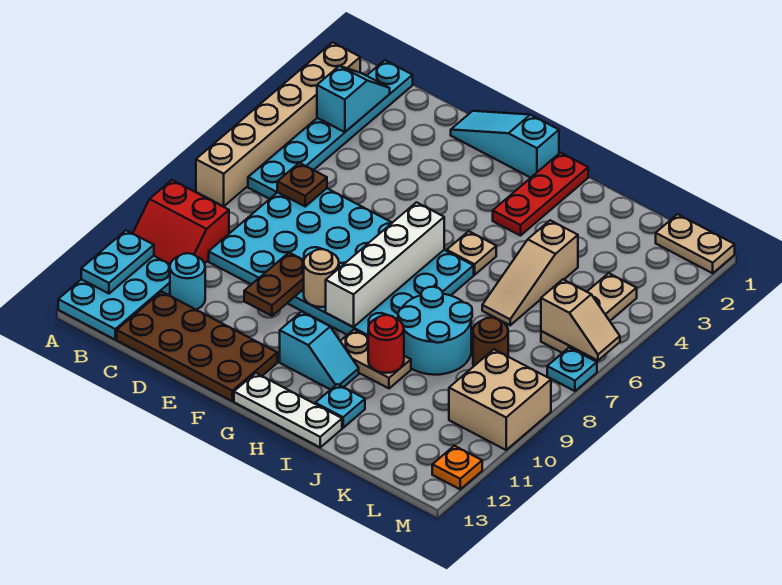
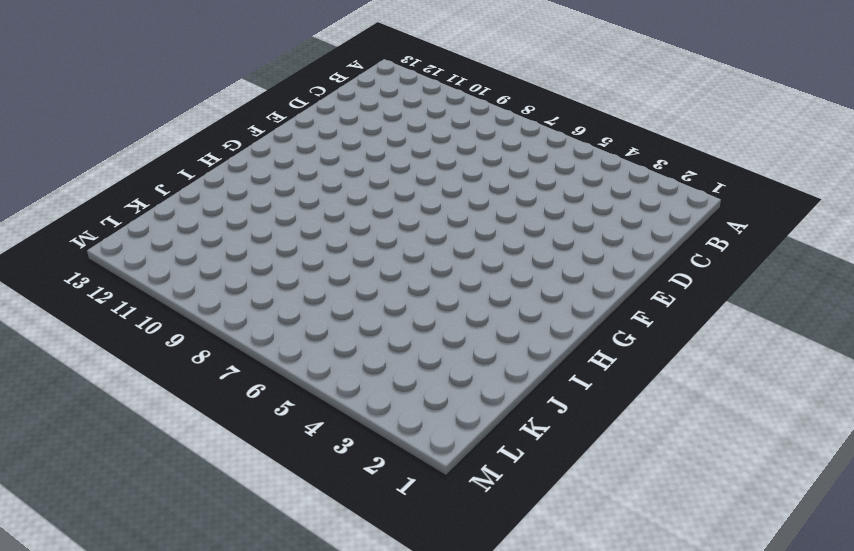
none -> tan brick A2:A7 level 1
none -> red slope A9:B10 level 1 top 9
none -> cyan plate A11:B13 level 1
none -> cyan plate B1:B6 level 1

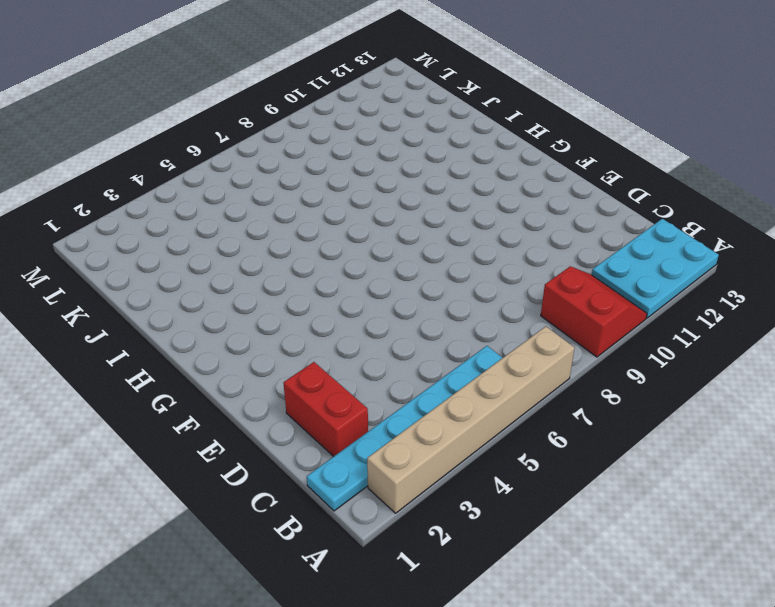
red brick C2:D2 level 1 -> none
none -> cyan plate C6:H9 level 1
none -> cyan round brick C11 level 1
none -> brown plate C12:F13 level 1
none -> cyan slope E1:G1 level 1 top G

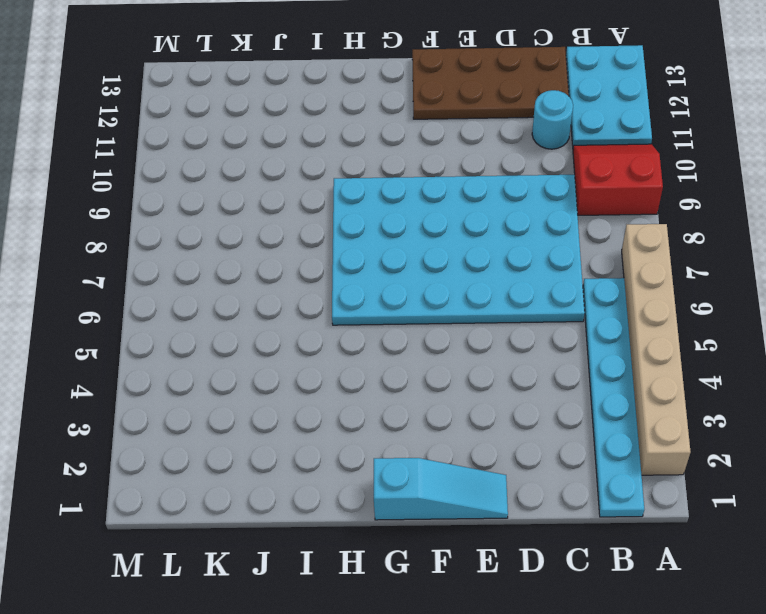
none -> cyan slope G11:H11 level 1 top G
none -> white plate G13:I13 level 1
none -> red plate H1:H3 level 1
none -> tan plate H5 level 1

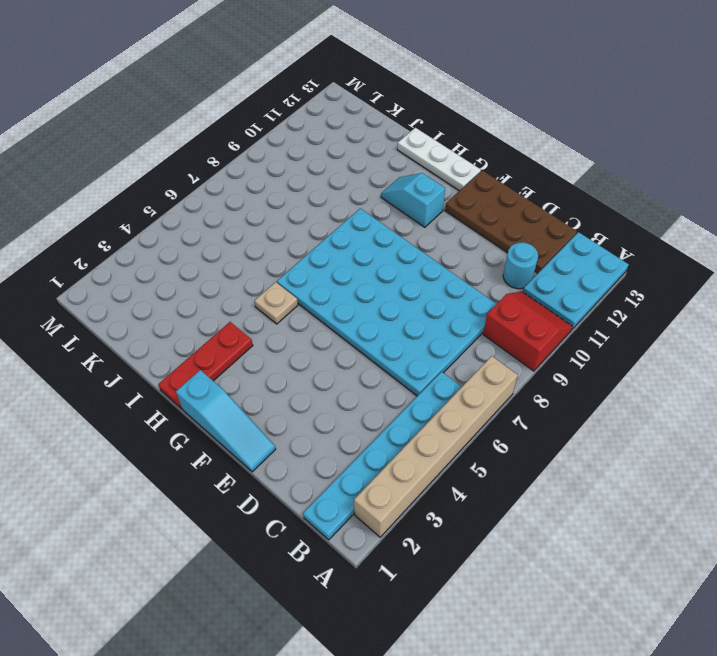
none -> tan plate H10:I10 level 1
none -> cyan round brick I8:J9 level 1
none -> cyan plate I12 level 1
none -> tan slope J4:J6 level 1 top 4

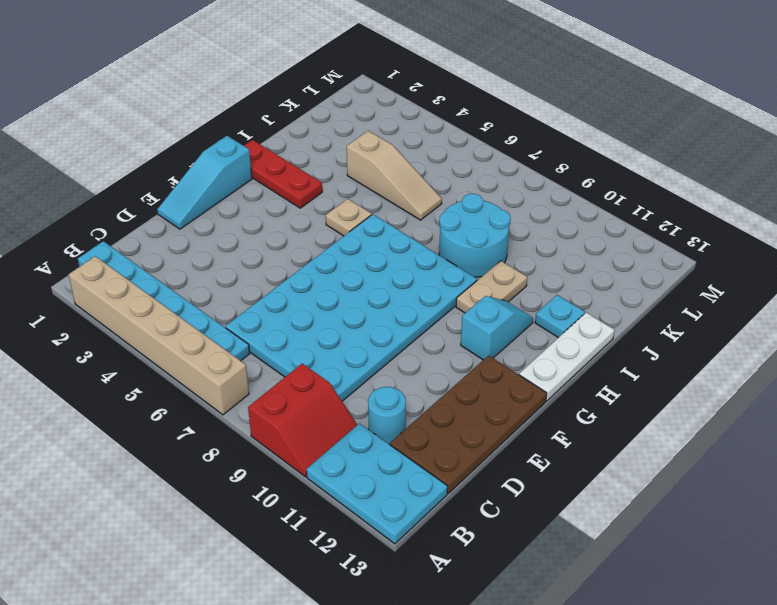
none -> brown round brick K8 level 1
none -> tan plate L1:M1 level 1
none -> tan plate L4:L6 level 1
none -> tan brick L9:M10 level 1

